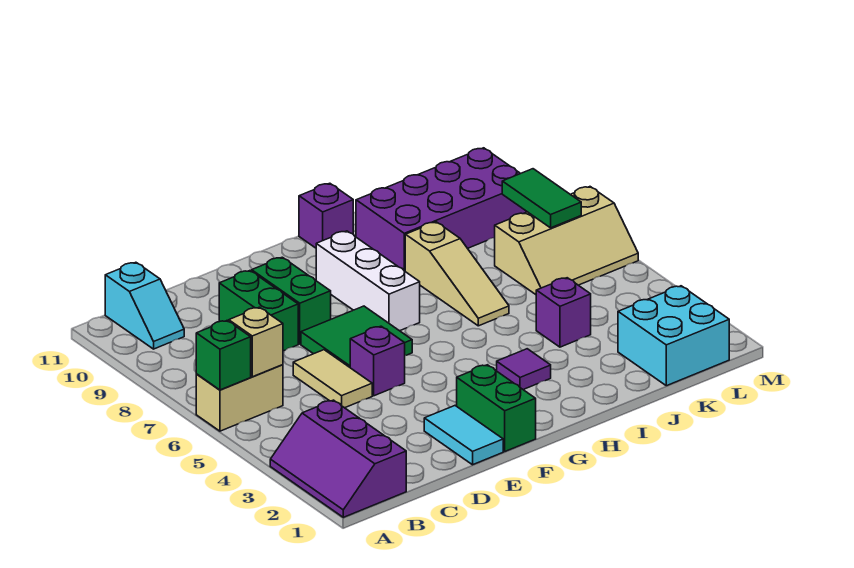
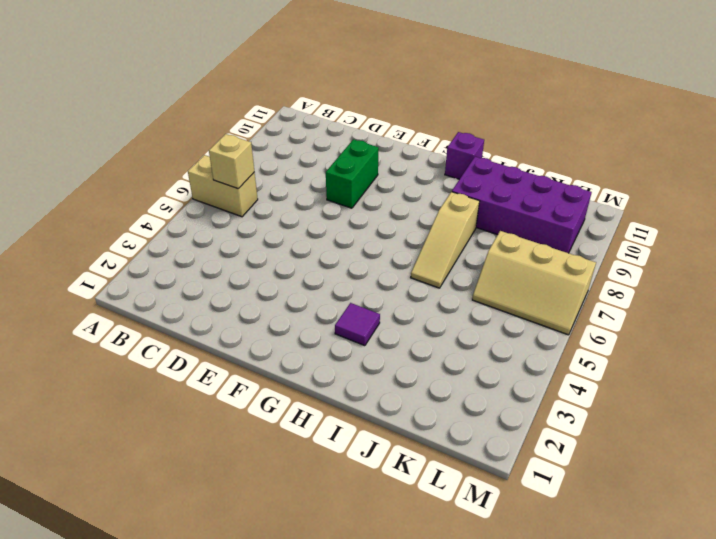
none -> purple slope A1:B3 level 1 top B
none -> cyan slope B10:B11 level 1 top 11
none -> tan tile D5:D6 level 1

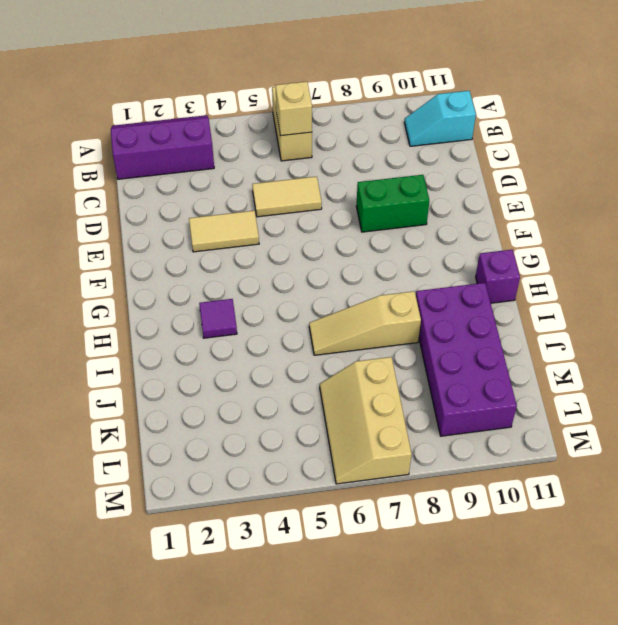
tan tile E3:E4 level 1 -> none
none -> green brick D8:D9 level 1
none -> cyan tile E1:E2 level 1
none -> purple brick E5 level 1

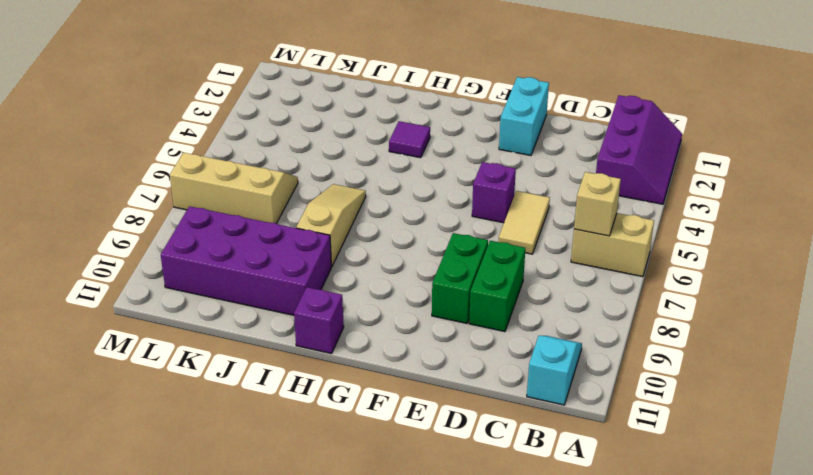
cyan brick E1:E2 level 1 -> cyan tile E1:E2 level 1
none -> green tile E6:F7 level 1
none -> green brick F1:F2 level 1
none -> white brick G7:G9 level 1

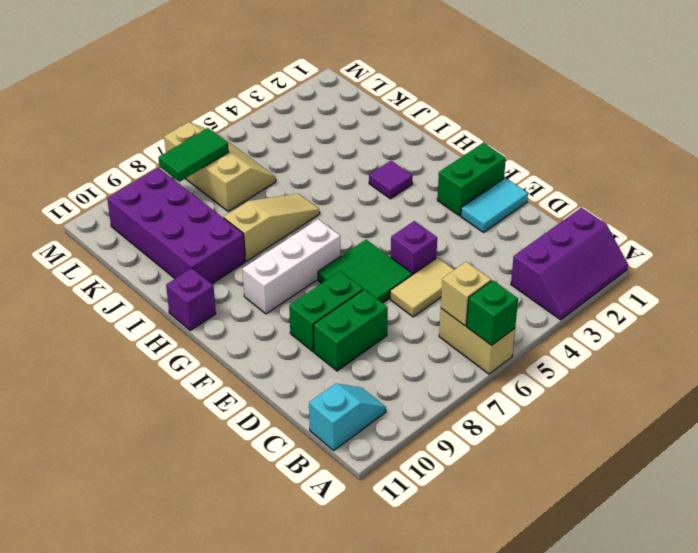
none -> purple brick J4 level 1
none -> cyan brick K1:L2 level 1

